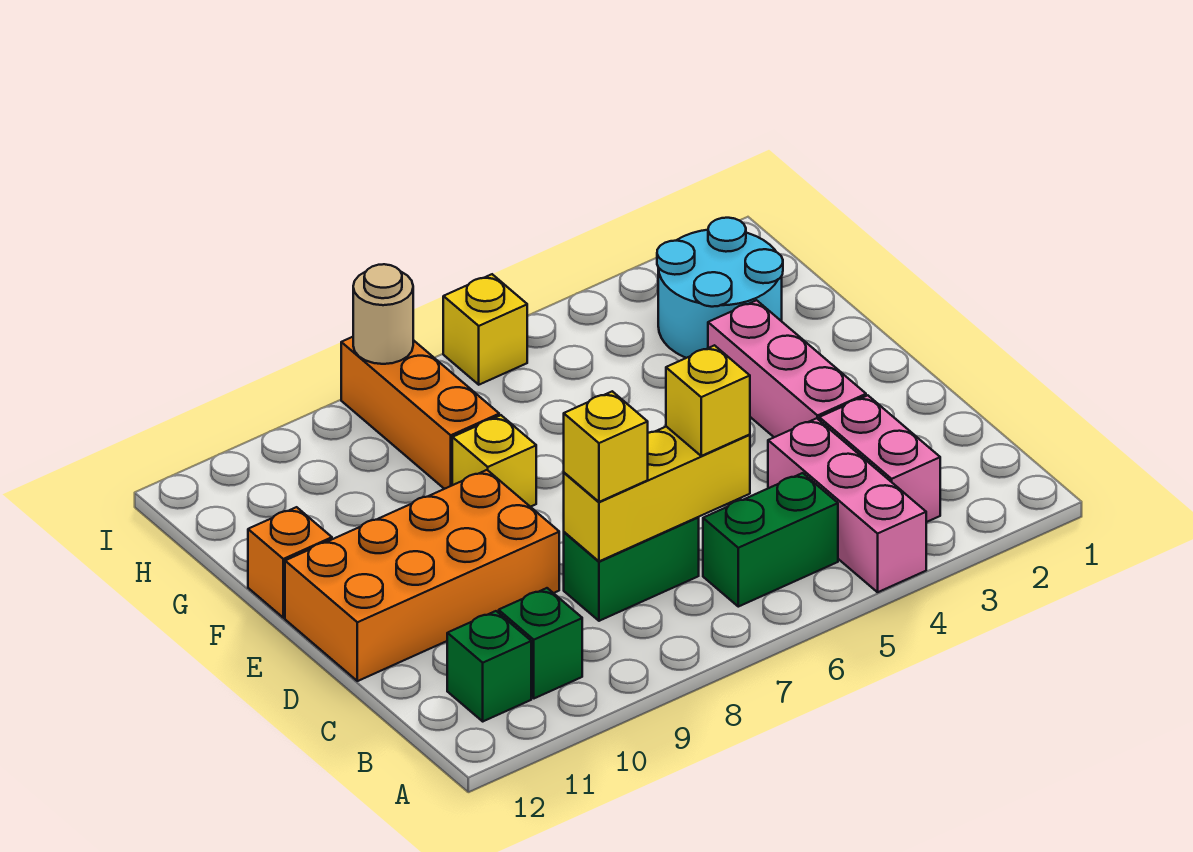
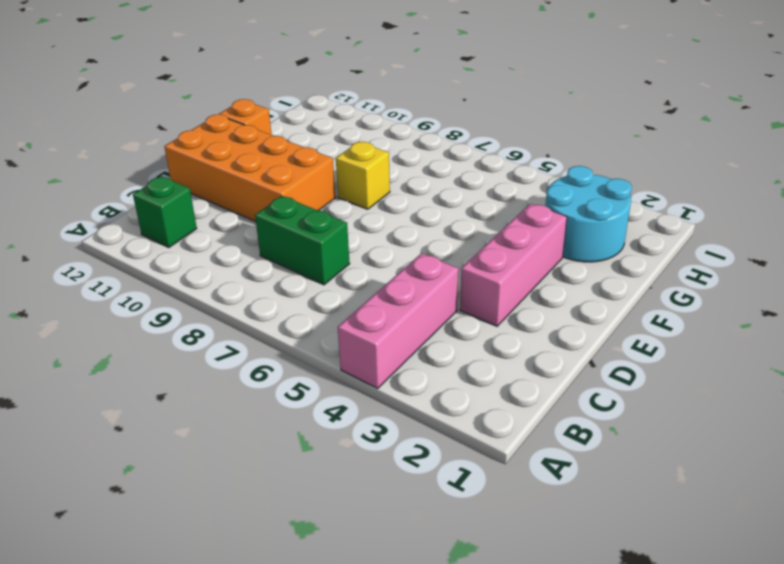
none -> pink brick B3:C3 level 1
none -> green brick B5:B6 level 1
none -> green brick B10 level 1

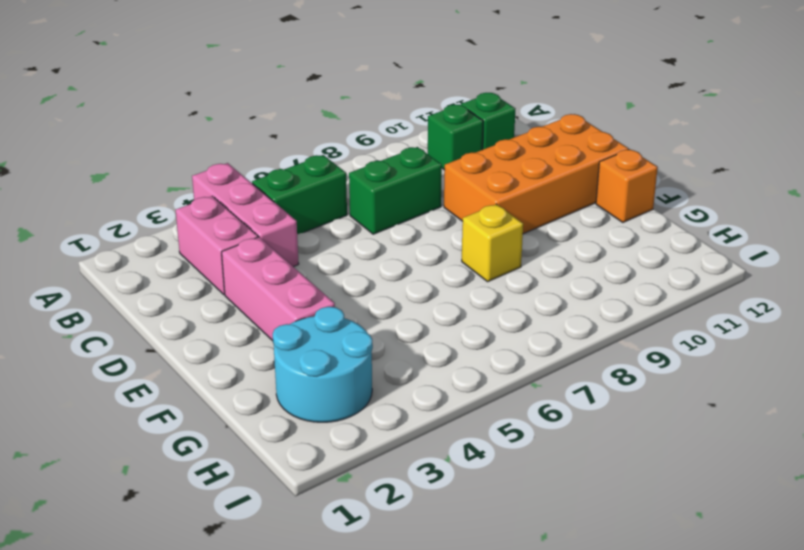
none -> orange brick G8:I8 level 1
none -> yellow brick I6 level 1
none -> yellow brick C6:C8 level 2

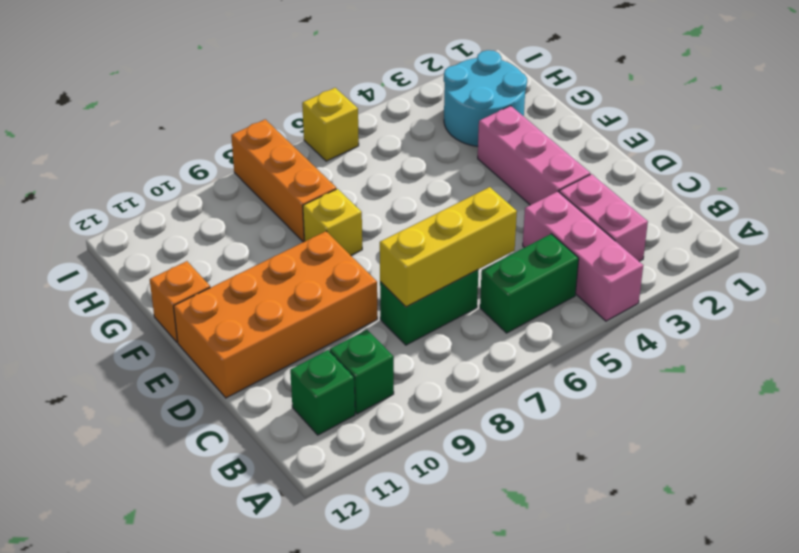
none -> tan round brick I8 level 2
none -> yellow brick C6 level 3
none -> yellow brick C8 level 3

